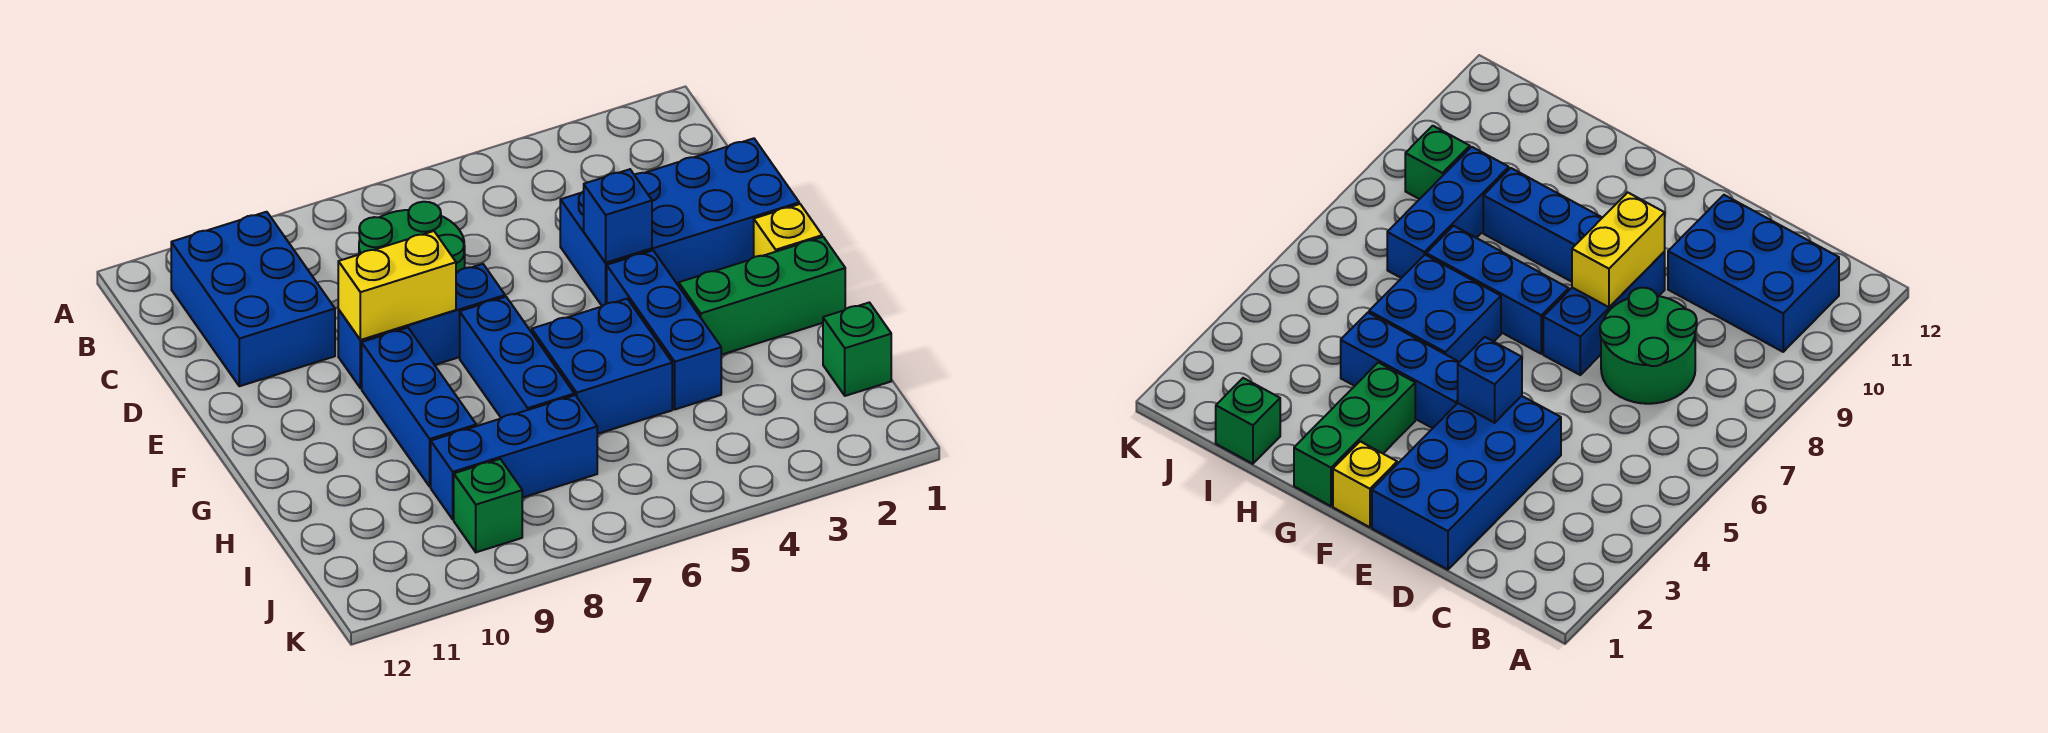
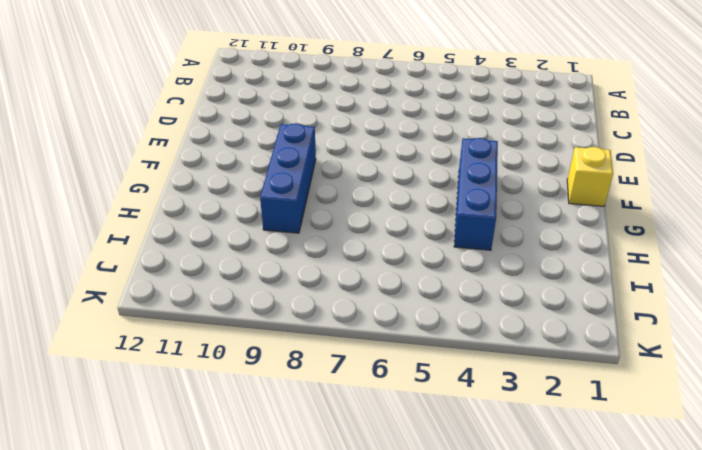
none -> blue brick B10:D11 level 1
none -> green round brick C7:D8 level 1
none -> blue brick D1:E4 level 1

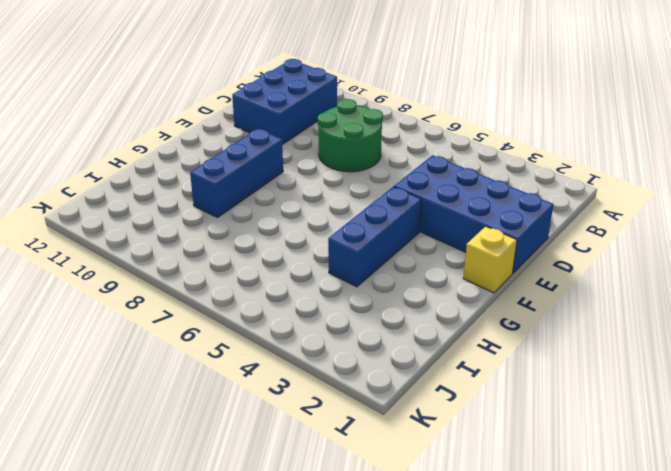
none -> blue brick E7:E9 level 1
none -> blue brick F7:H7 level 1
none -> green brick G1:G3 level 1

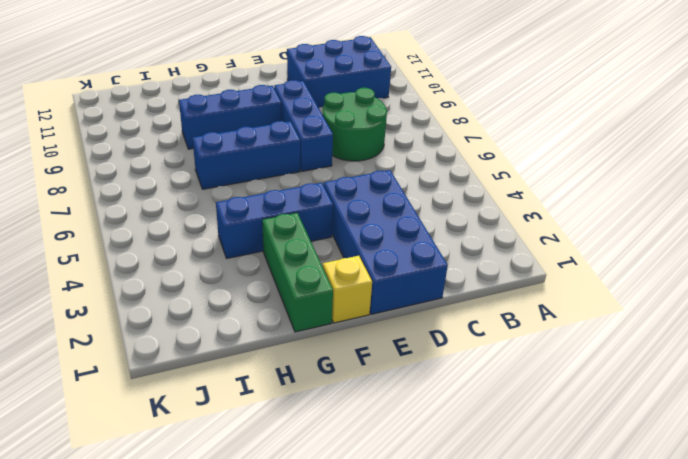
none -> blue brick G5:H6 level 1
none -> green brick I1 level 1
none -> blue brick I7:I9 level 1

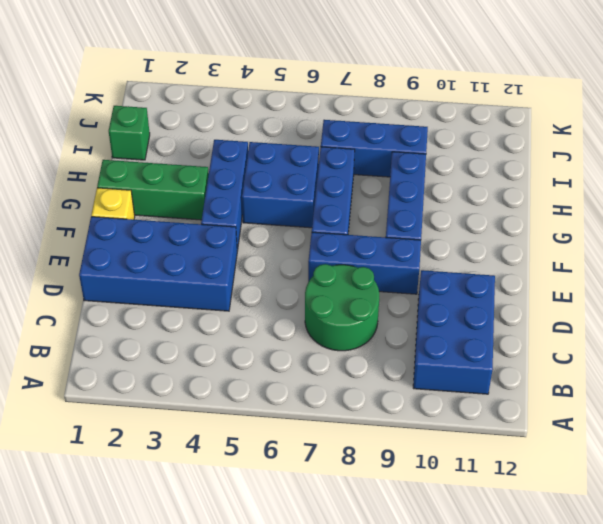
none -> green brick J9 level 1
none -> blue brick E4 level 2
none -> yellow brick E8:E9 level 2

